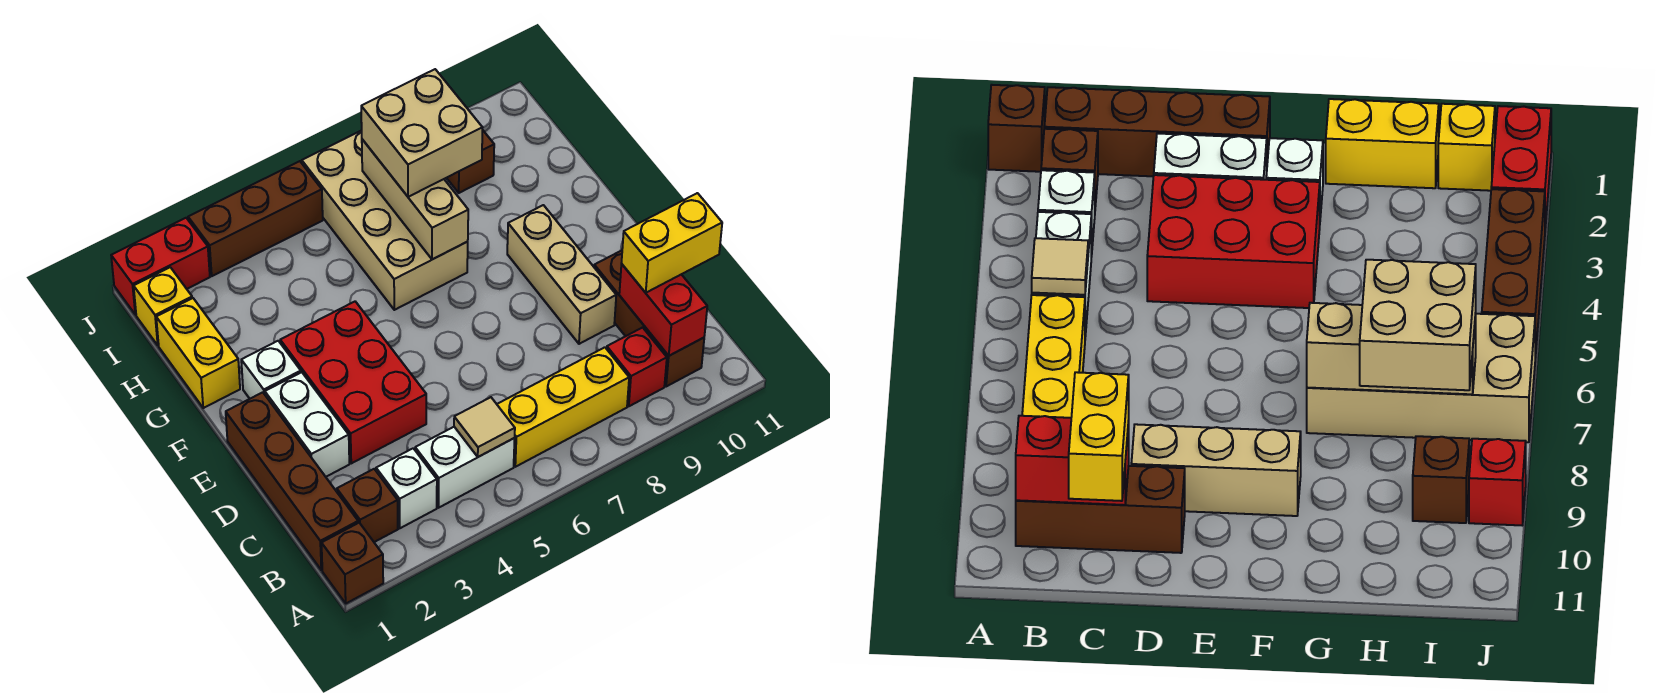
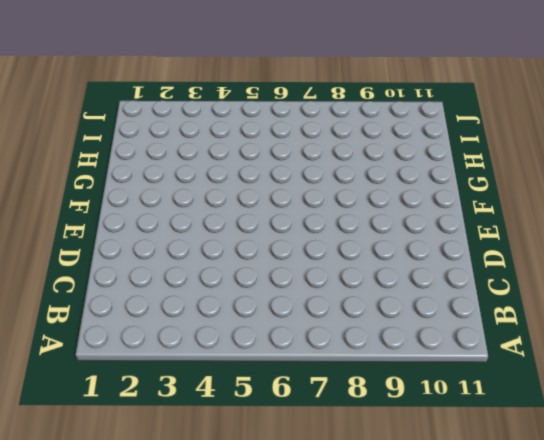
none -> brown brick A1 level 1
none -> brown brick B1:E1 level 1
none -> brown brick B2 level 1

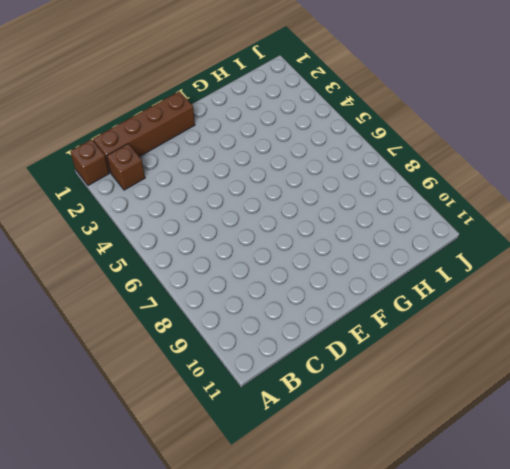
none -> white brick B3 level 1
none -> white brick B4:B5 level 1
none -> yellow brick B6:B8 level 1

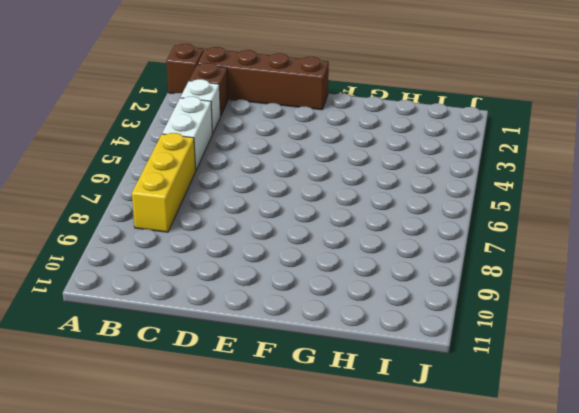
none -> red brick B9 level 1
none -> brown brick B10:D10 level 1
none -> white brick D2:E2 level 1

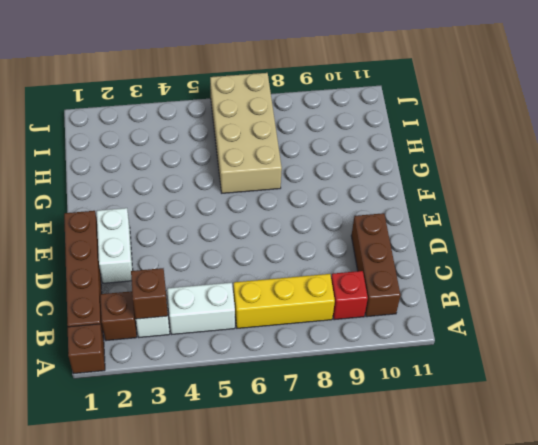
brown brick B3 level 2 -> brown brick I9 level 1
none -> red brick D3:F4 level 1
none -> tan brick D9:F9 level 1
none -> white brick F2 level 1

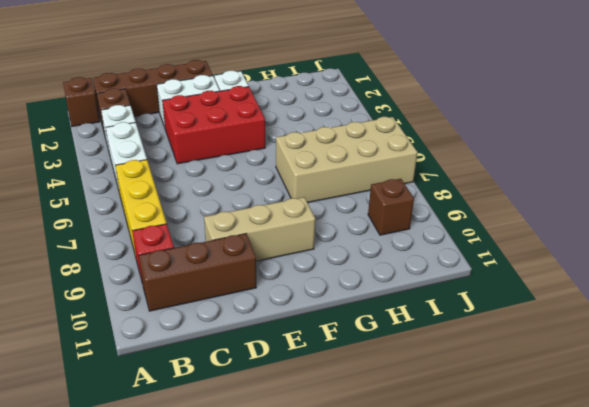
none -> yellow brick G1:H1 level 1
none -> yellow brick I1 level 1
none -> red brick J1:J2 level 1

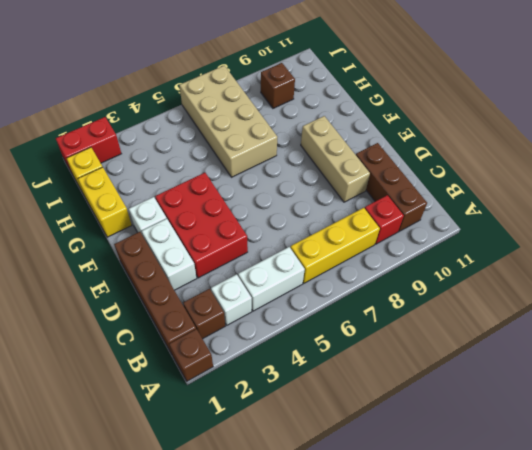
none -> brown brick J3:J5 level 1
none -> red brick J9 level 1
none -> tan tile B5 level 2

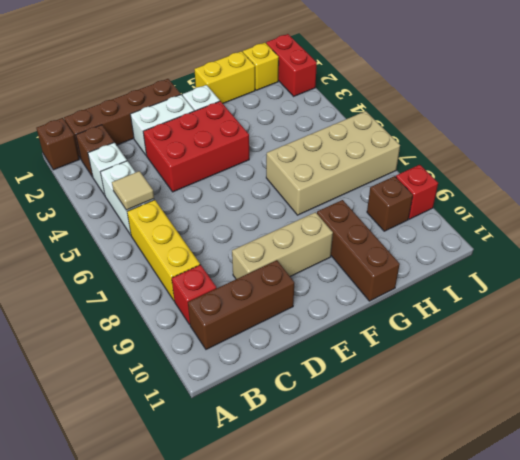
brown brick G9:G11 level 1 -> brown brick J3:J5 level 1
none -> red brick B10:C10 level 2
none -> tan brick G7:I7 level 2
none -> yellow brick C10:C11 level 3

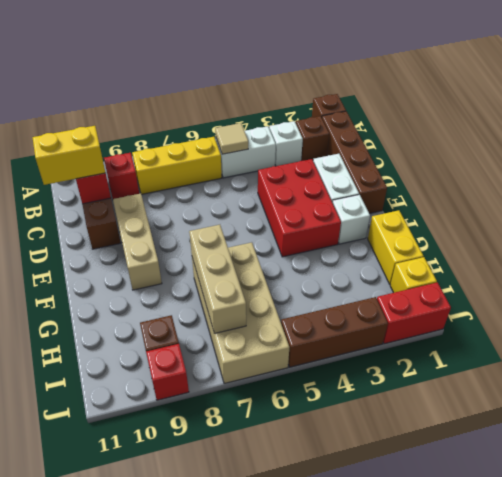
none -> tan brick H7:I8 level 3

